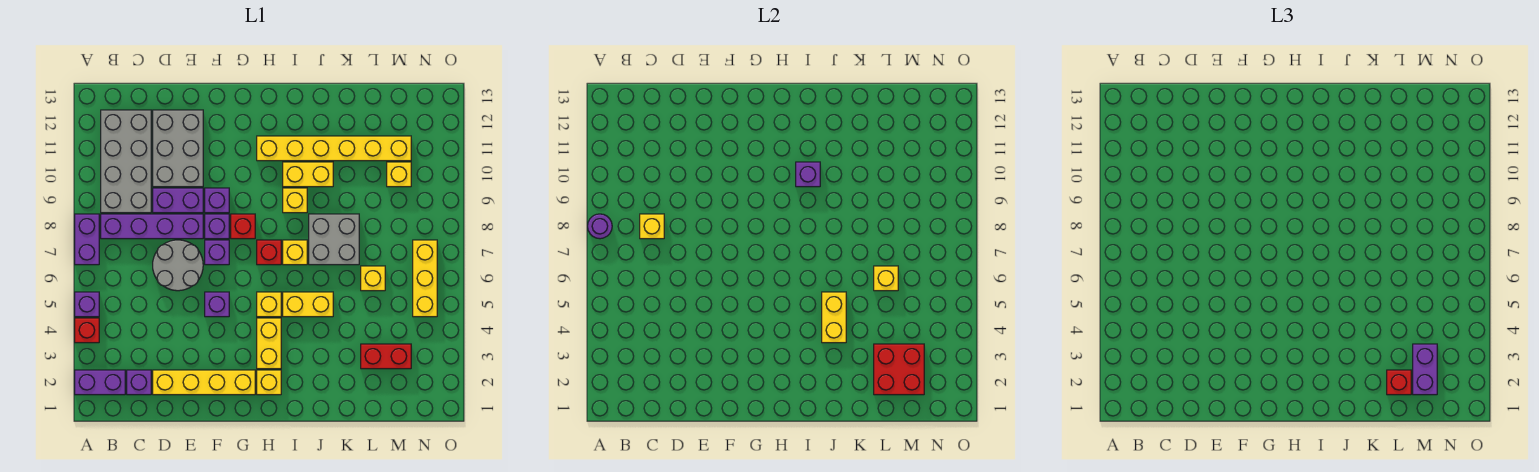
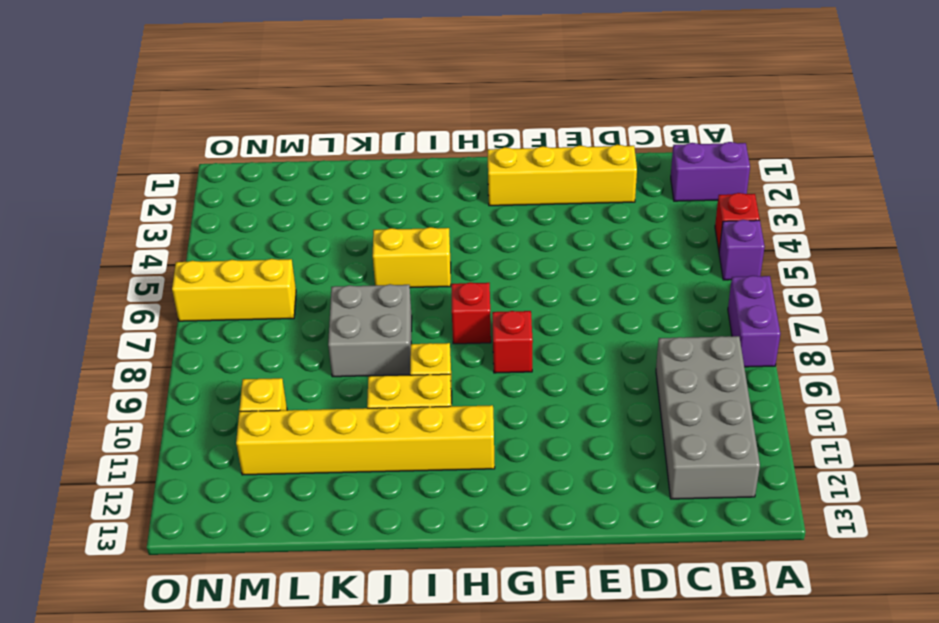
yellow brick M6:O6 level 1 -> yellow brick N5:N7 level 1
none -> purple brick B8:E8 level 1
none -> purple brick C2 level 1
none -> grey round brick D6:E7 level 1
none -> purple brick D9:E9 level 1

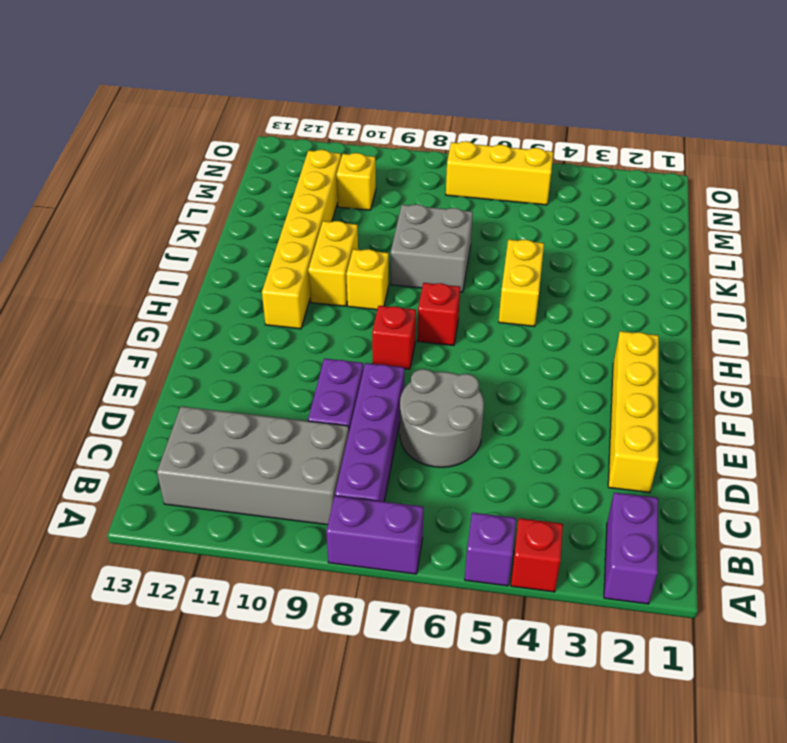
none -> purple brick C2 level 1
none -> grey brick D10:E12 level 1
none -> purple brick F5 level 1
none -> purple brick F7 level 1

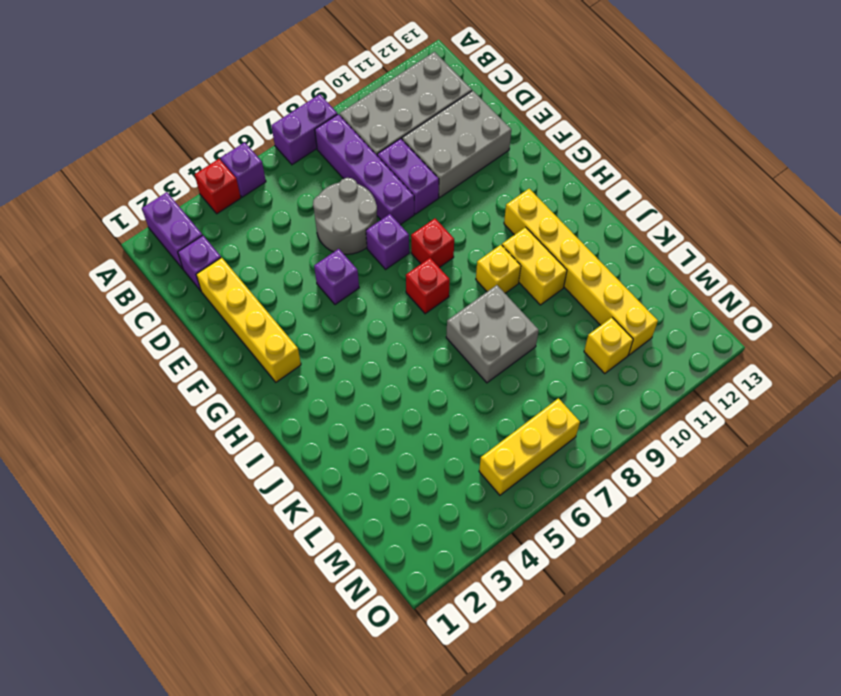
none -> purple brick F8 level 1
none -> purple brick F9 level 1
none -> yellow brick H2 level 1
none -> yellow brick H3:H4 level 1

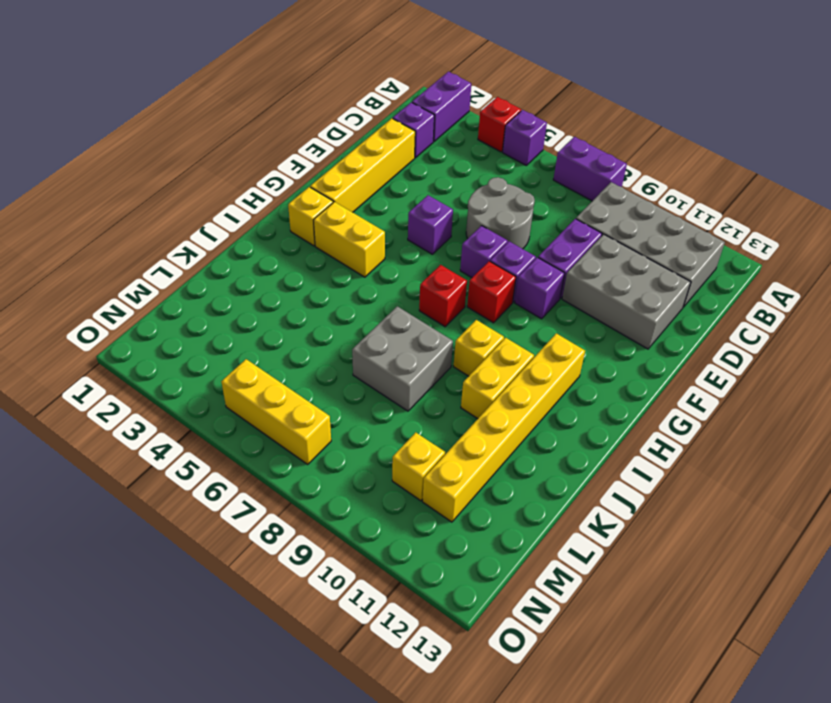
none -> purple brick B8:E8 level 1
none -> yellow brick H5 level 1
none -> yellow brick I5:J5 level 1
none -> yellow brick I7 level 1

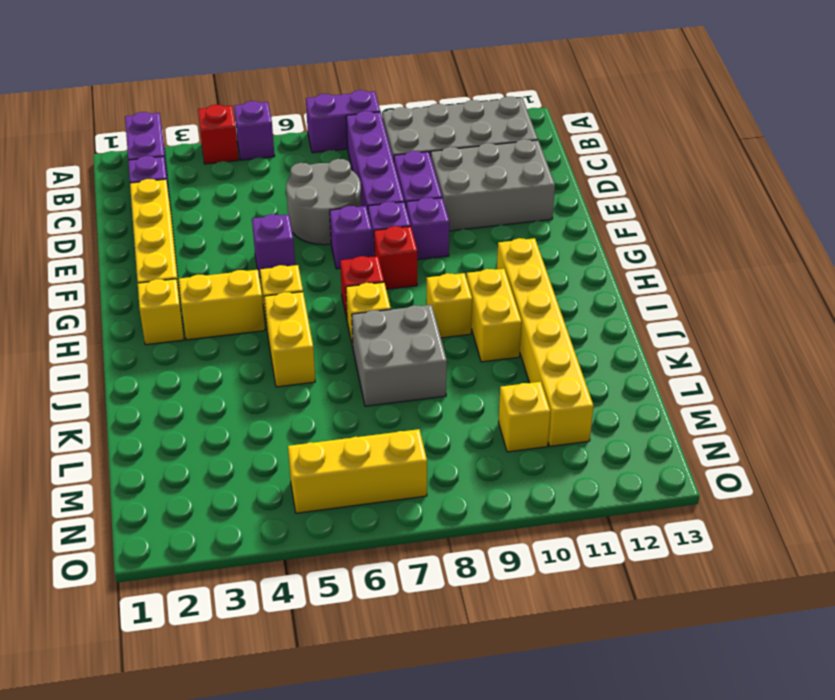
none -> red brick L3:M3 level 1
none -> yellow brick L6 level 1
none -> purple round brick A8 level 2
none -> yellow brick C8 level 2

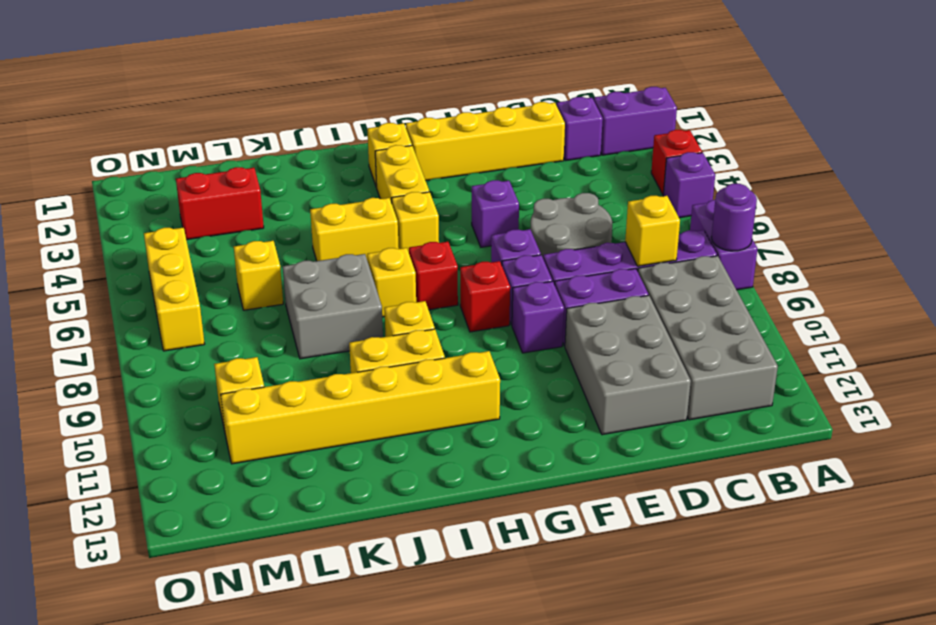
none -> purple brick I10 level 2
none -> yellow brick J4:J5 level 2
none -> red brick L2:M3 level 2
none -> yellow brick L6 level 2

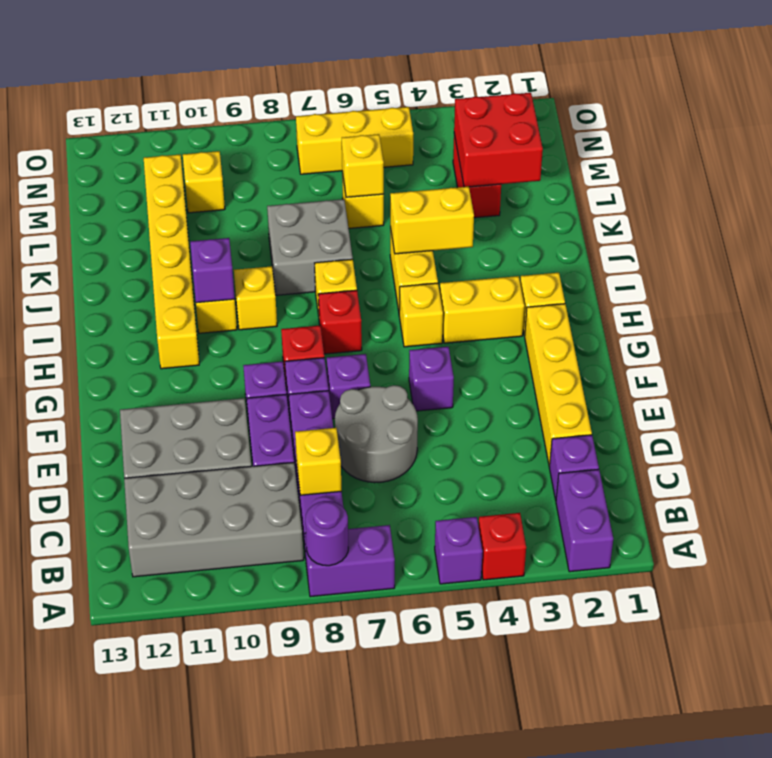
none -> red brick L2 level 3
none -> purple brick M2:M3 level 3

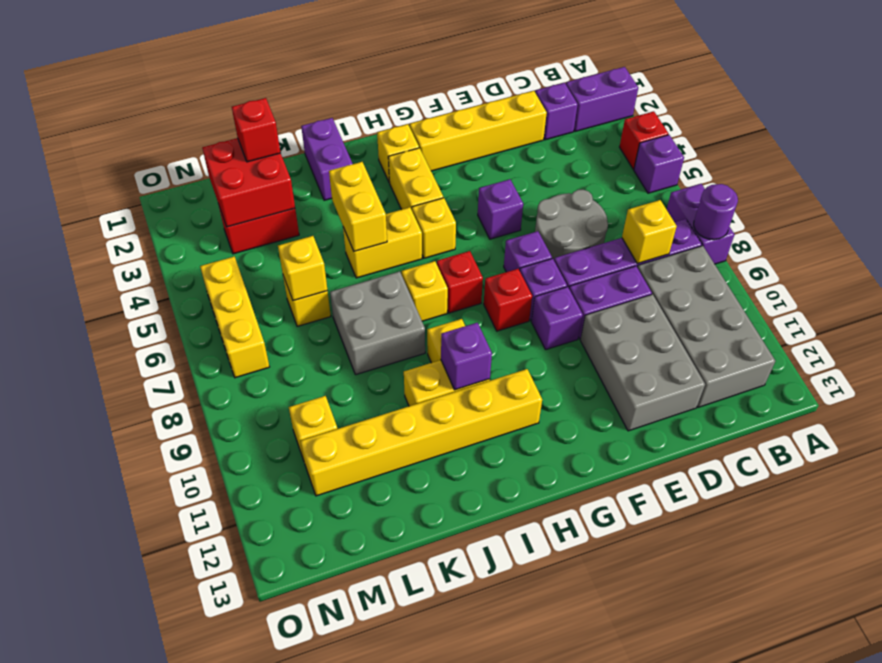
purple brick J1:J2 level 1 -> purple brick M2:M3 level 3

